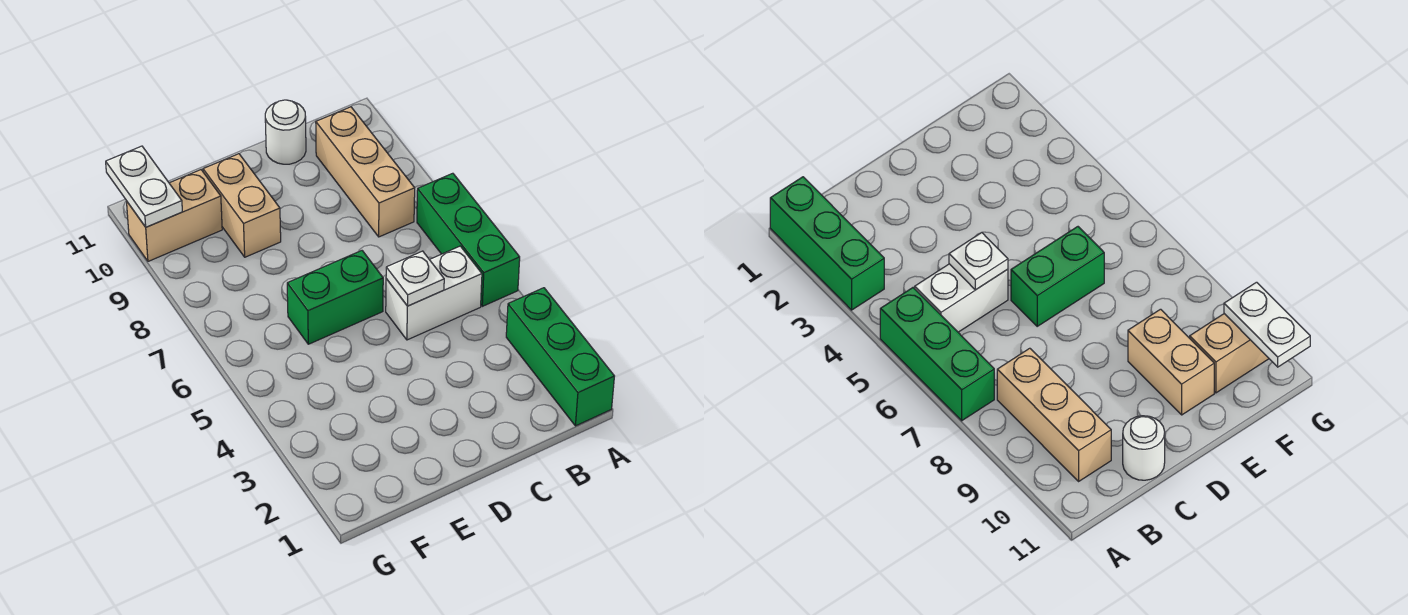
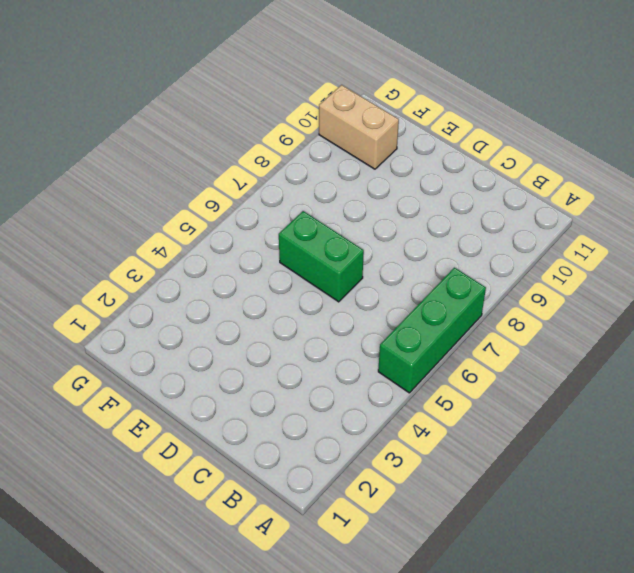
none -> green brick A1:A3 level 1
none -> white brick B5:C5 level 1

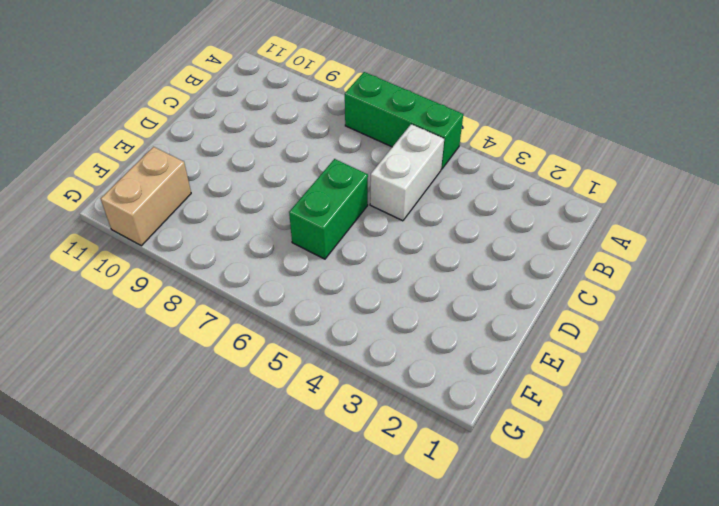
none -> green brick A1:A3 level 1
none -> tan brick B8:B10 level 1

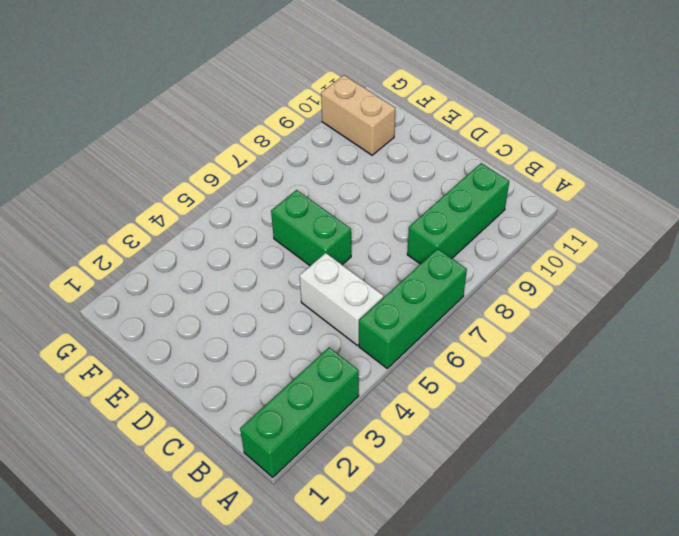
green brick B8:B10 level 1 -> tan brick B8:B10 level 1
none -> white round brick C11 level 1
none -> tan brick E9:E10 level 1

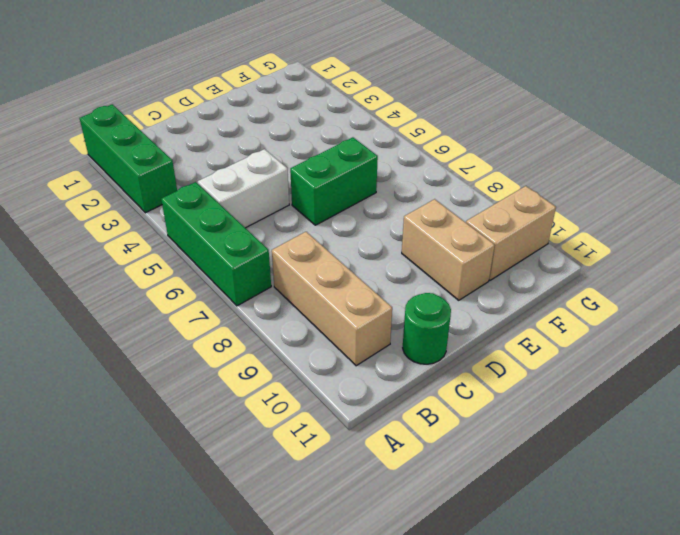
green round brick C11 level 1 -> white round brick C11 level 1
none -> white plate C5 level 2
none -> white plate G10:G11 level 2

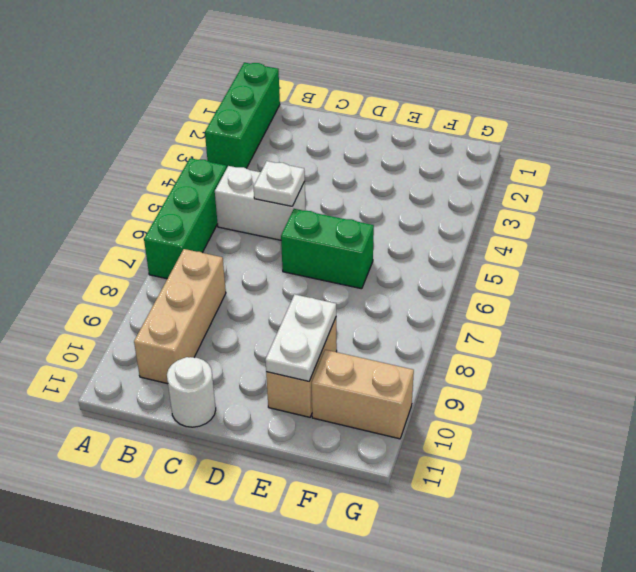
white plate E9:E10 level 2 -> white plate G10:G11 level 2

